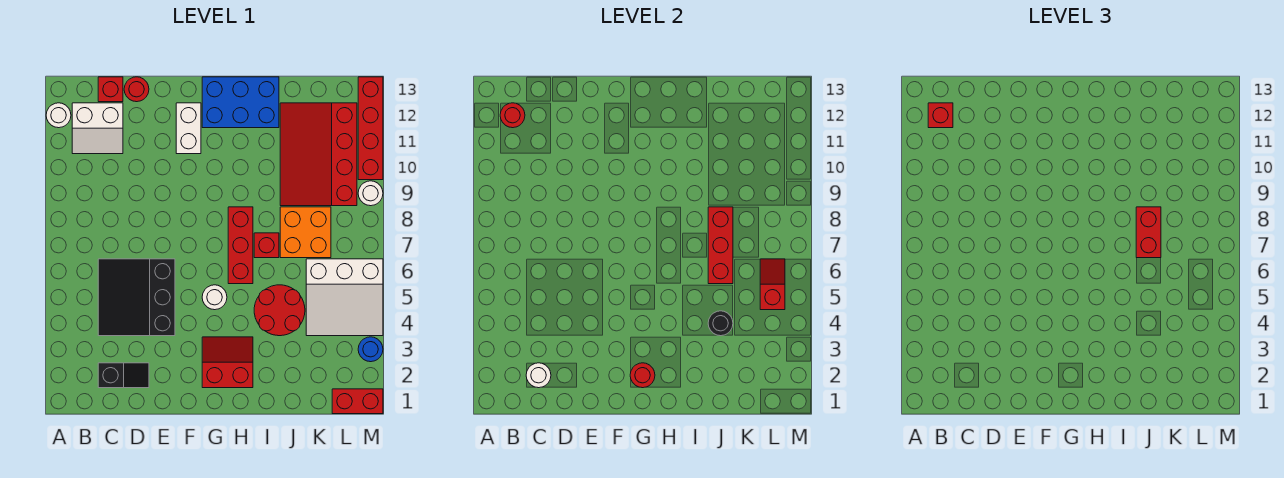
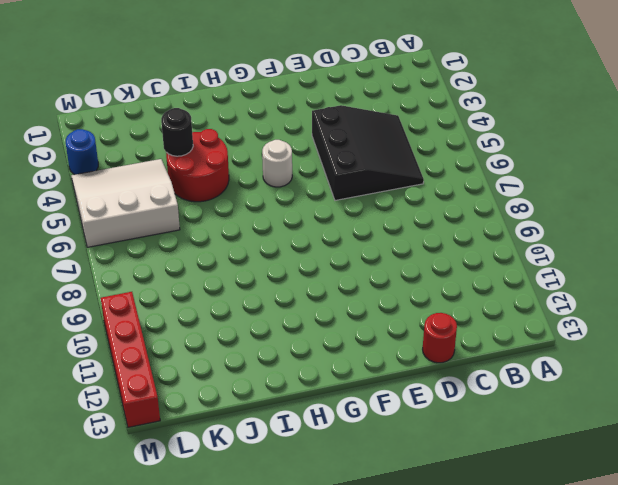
none -> white round brick A12 level 1
none -> white slope B11:C12 level 1 top 12
none -> black slope C2:D2 level 1 top C

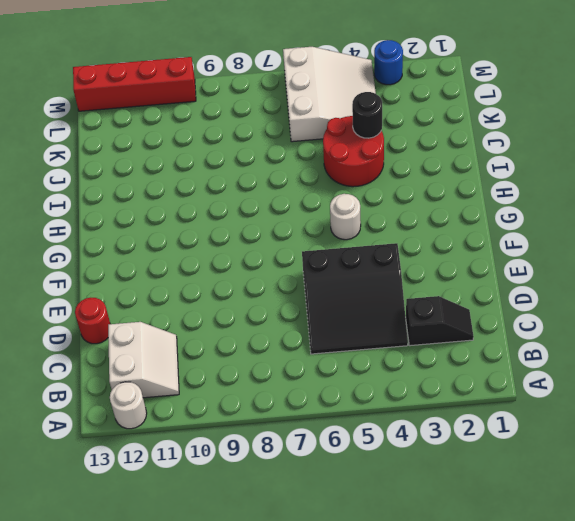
black slope C2:C3 level 1 top 3 -> black slope C2:D2 level 1 top C
none -> red brick C13 level 1
none -> white brick F11:F12 level 1
none -> red slope G2:H3 level 1 top 2

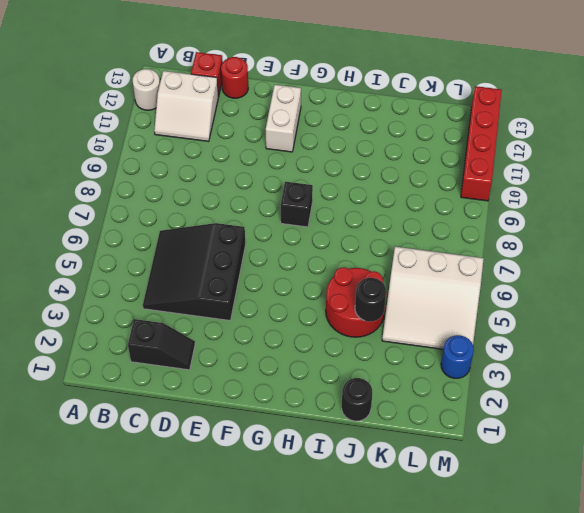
black brick G8 level 1 -> none
black round brick J1 level 1 -> none
none -> red slope G2:H3 level 1 top 2
none -> white round brick G5 level 1
none -> blue brick G12:I13 level 1

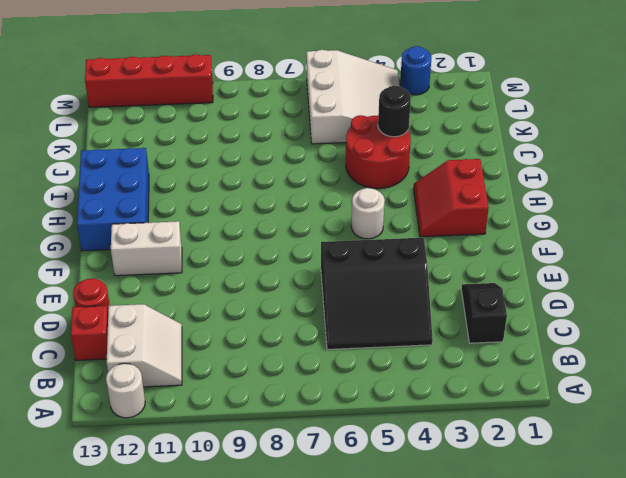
none -> red brick H6:H8 level 1
none -> red brick I7 level 1
none -> orange brick J7:K8 level 1

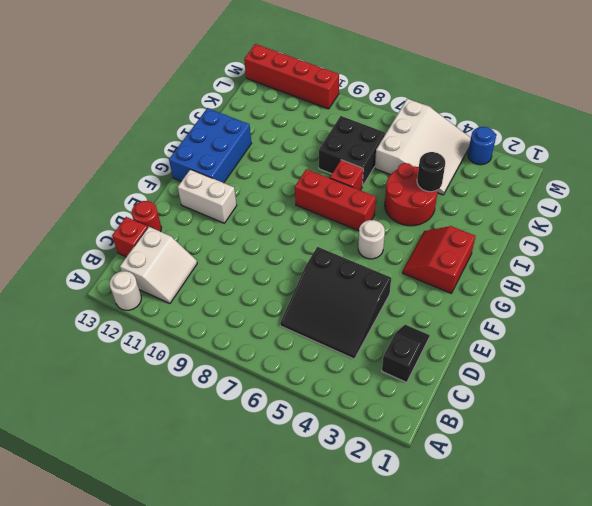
black brick J7:K8 level 1 -> orange brick J7:K8 level 1
none -> red slope J9:L12 level 1 top L
none -> red brick L1:M1 level 1
none -> white round brick M9 level 1

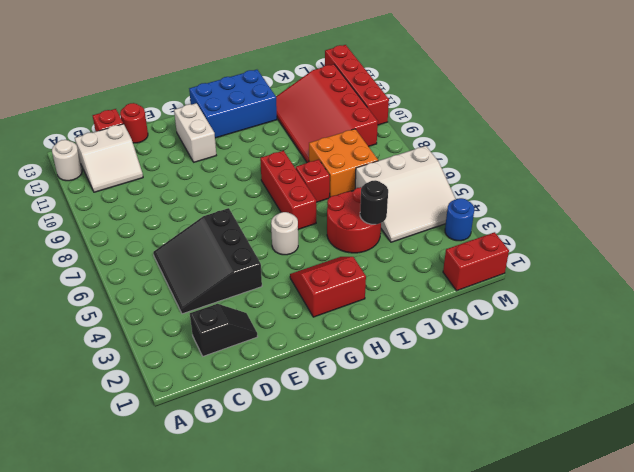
none -> white round brick M9 level 1
none -> red round brick B12 level 2
none -> white round brick C2 level 2

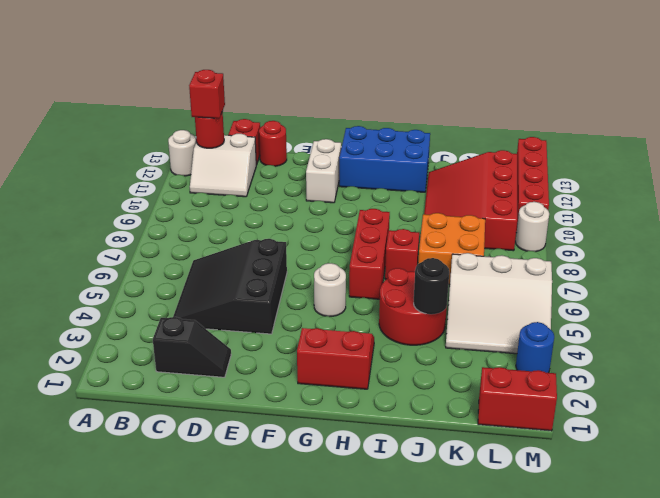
none -> white round brick C2 level 2
none -> red round brick G2 level 2
none -> red brick J6:J8 level 2

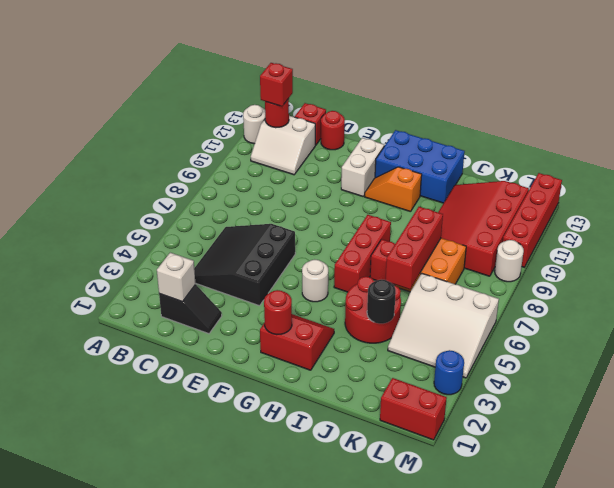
white brick C2 level 2 -> white round brick C2 level 2
orange slope G11:H11 level 1 top H -> none
none -> red slope L5:L6 level 2 top 5
none -> red brick J7:J8 level 3

